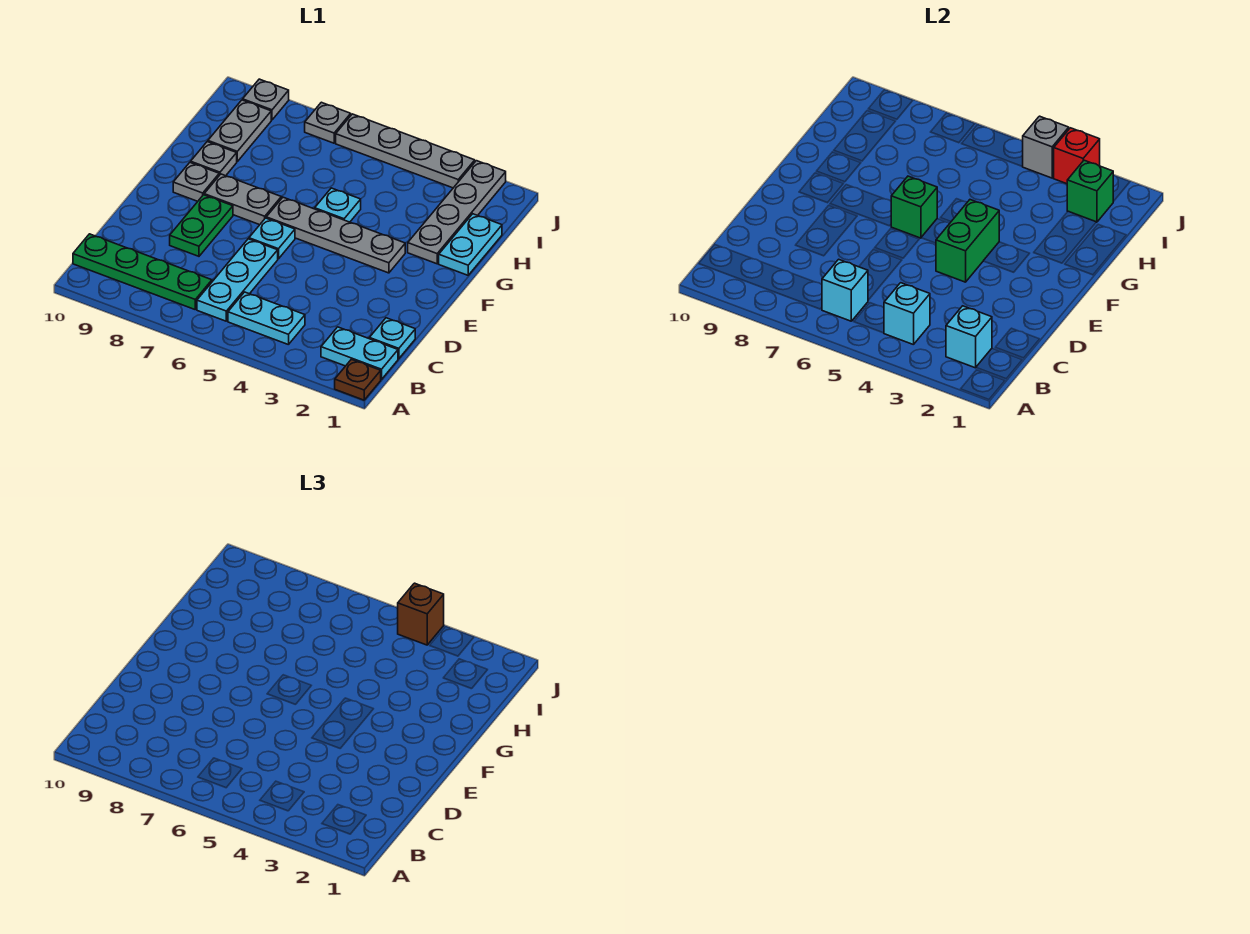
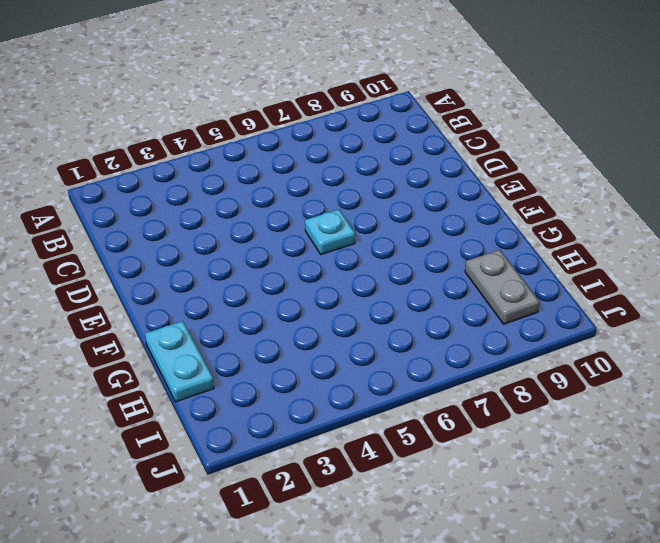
none -> brown plate A1 level 1
none -> cyan plate B1:B2 level 1
none -> cyan plate B4:B5 level 1

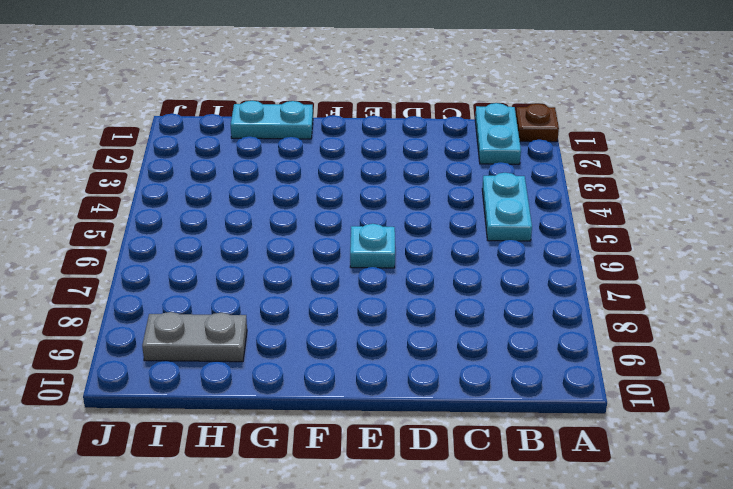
none -> cyan plate B6:D6 level 1
none -> green plate B7:B10 level 1
none -> cyan plate C1 level 1

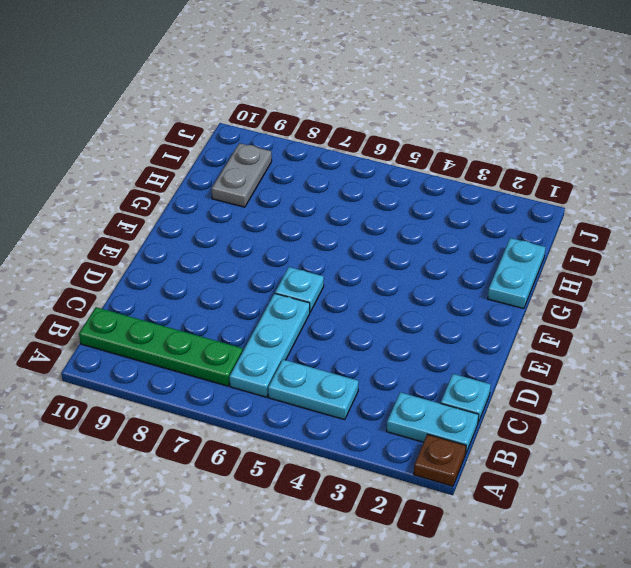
none -> green plate D8:E8 level 1
none -> grey plate F3:F6 level 1
none -> grey plate F7:F8 level 1

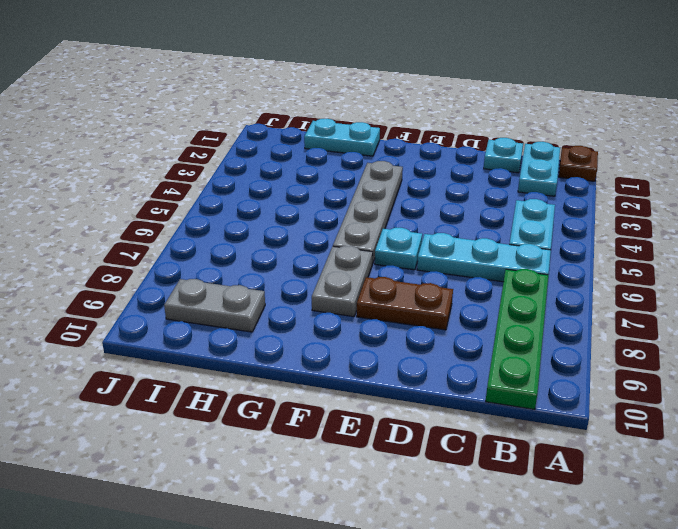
brown plate D8:E8 level 1 -> green plate D8:E8 level 1
none -> grey plate F9 level 1
none -> grey plate G2:J2 level 1
none -> cyan plate G5 level 1

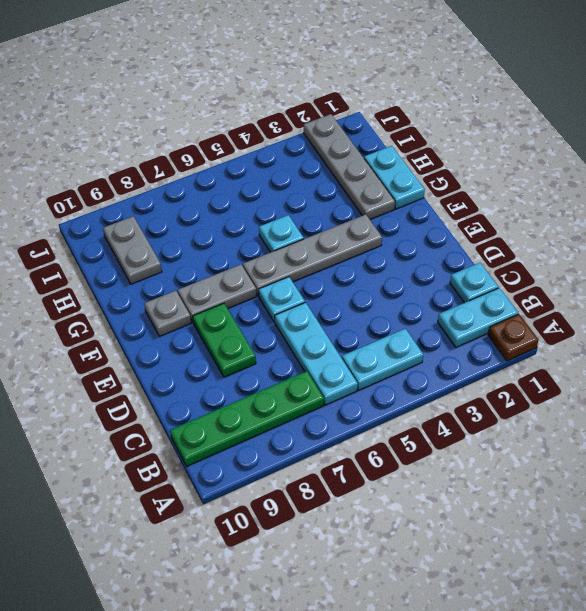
none -> grey plate G9 level 1
none -> grey plate J3:J6 level 1
none -> grey plate J7 level 1

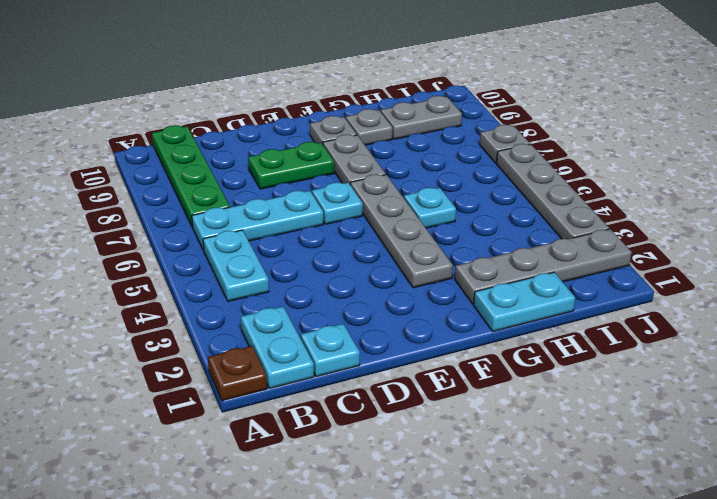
none -> grey plate J9 level 1
none -> cyan brick B2 level 2
none -> cyan brick B4 level 2

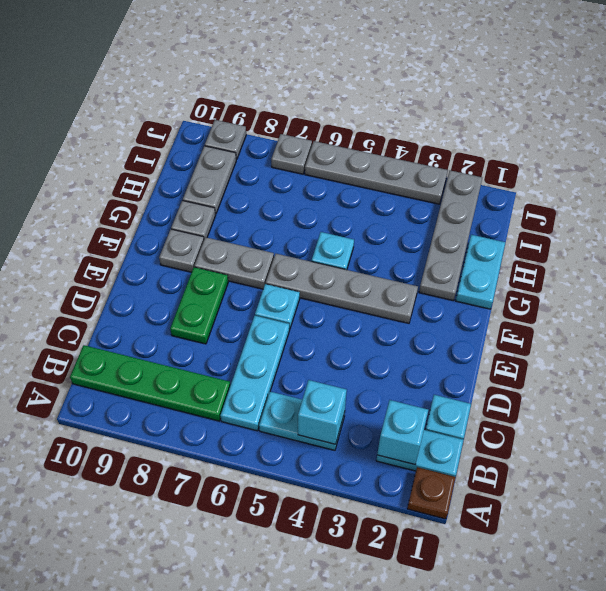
none -> cyan brick B6 level 2
none -> green brick E4:F4 level 2
none -> green brick F6 level 2

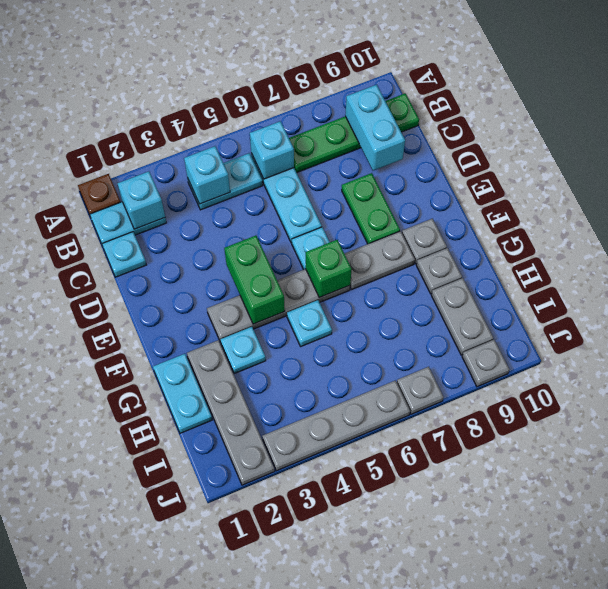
cyan brick B9:C9 level 2 -> none
cyan plate G3 level 1 -> none
none -> green brick I2 level 2
none -> red brick J3 level 2
none -> grey brick J4 level 2

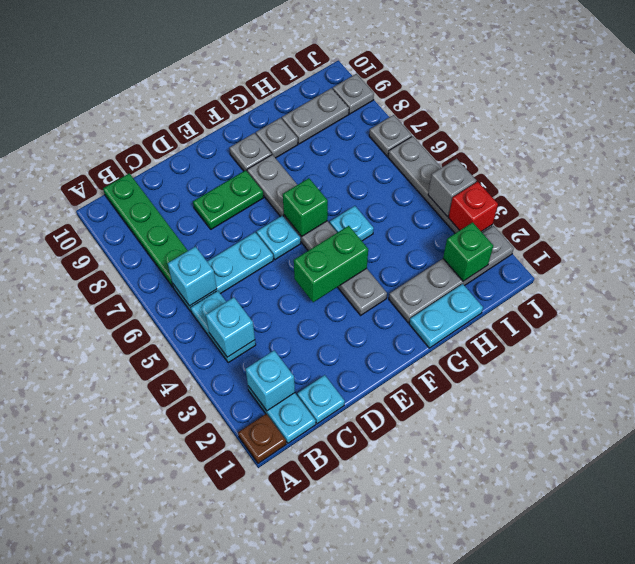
none -> brown brick J4 level 3

